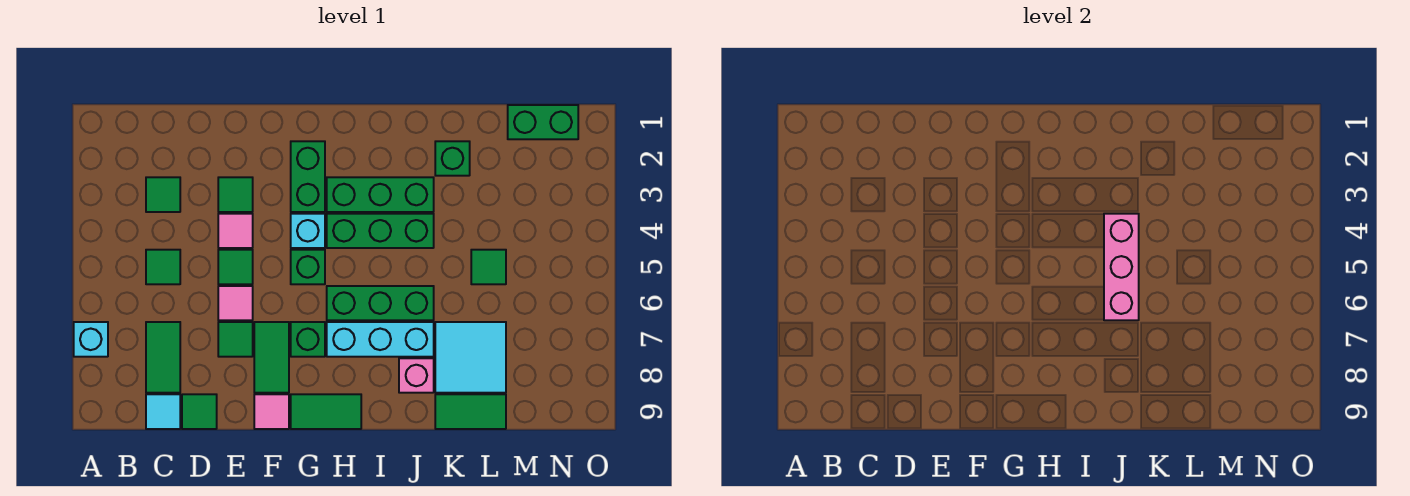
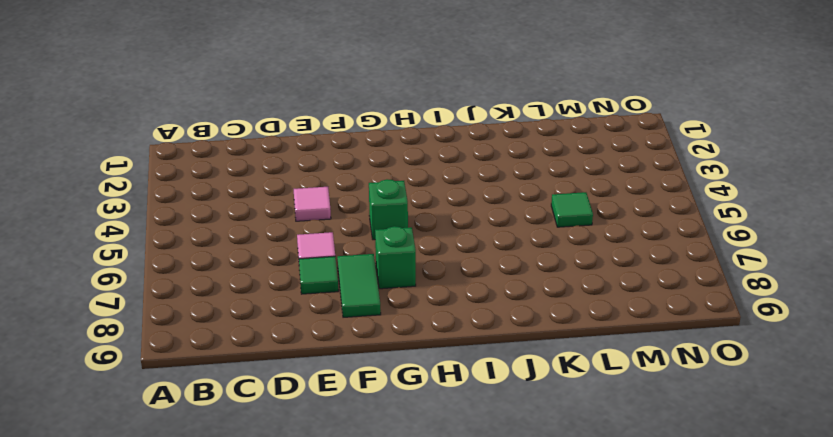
none -> cyan brick A7 level 1
none -> green tile C3 level 1
none -> green tile C5 level 1

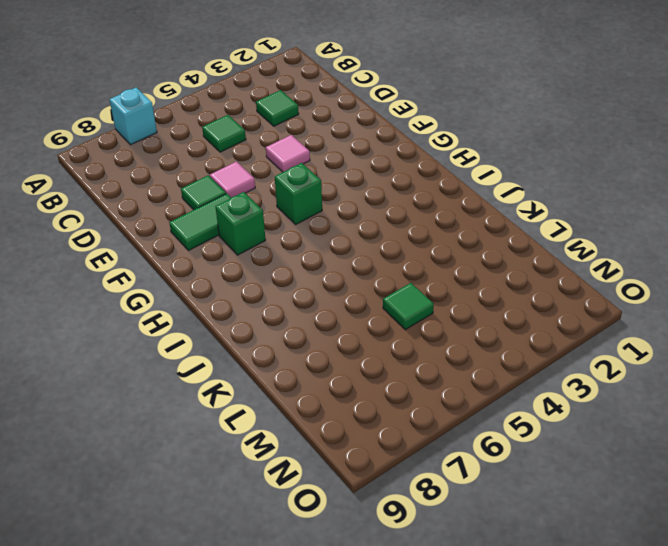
none -> green tile C7:C8 level 1
none -> cyan tile C9 level 1
none -> green tile D9 level 1

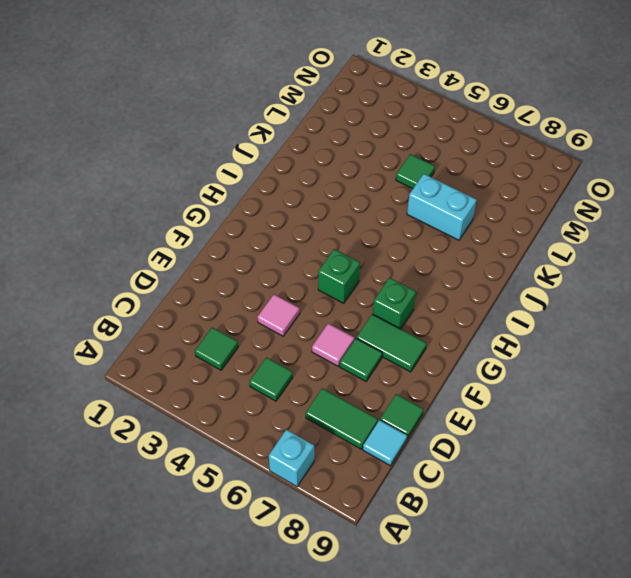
cyan brick K6:K7 level 1 -> cyan tile K7:L8 level 1
none -> green tile E3 level 1
none -> green tile E5 level 1
none -> pink tile F9 level 1

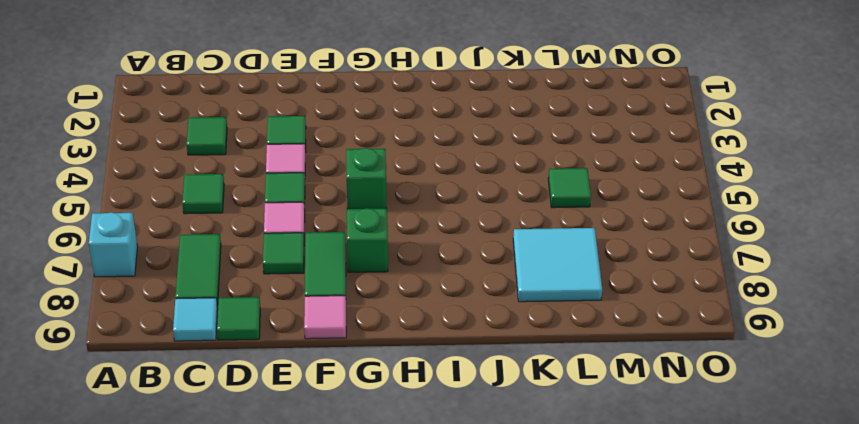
none -> green brick G2:G3 level 1
none -> cyan brick G4 level 1
none -> green tile G9:H9 level 1

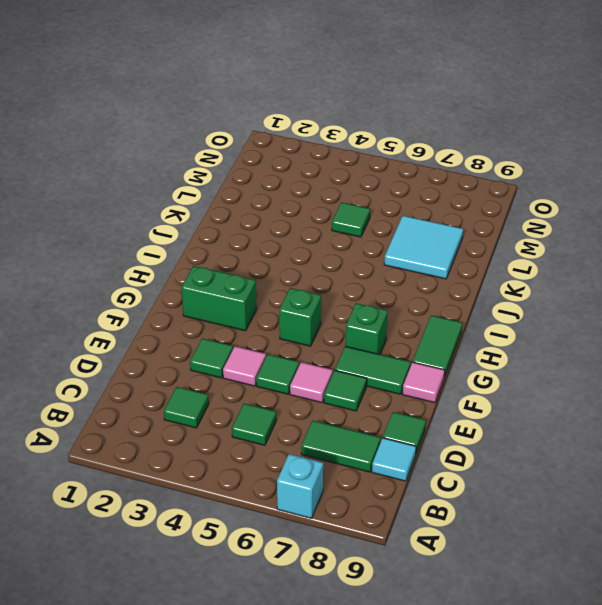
none -> cyan brick G4 level 1
none -> green brick H3:J3 level 1
none -> green brick H4:J4 level 1

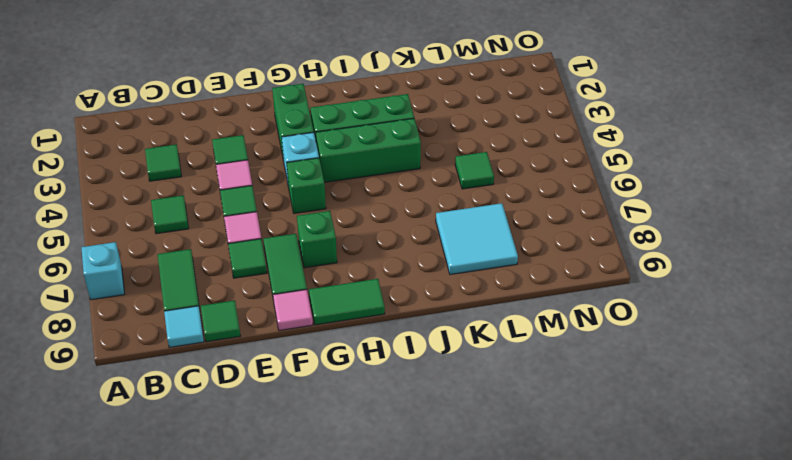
none -> green brick H6:J6 level 1
none -> cyan brick H7:J7 level 1
none -> pink brick J8 level 1

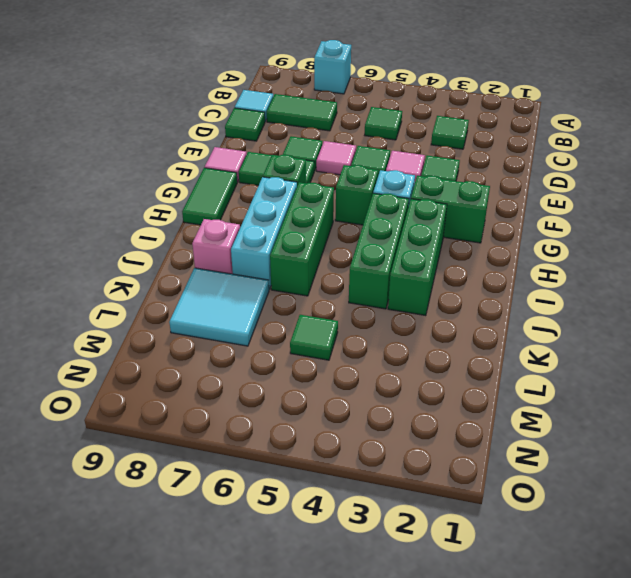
none -> green brick K2 level 1
none -> green tile K9:L9 level 1
none -> green brick M1:N1 level 1

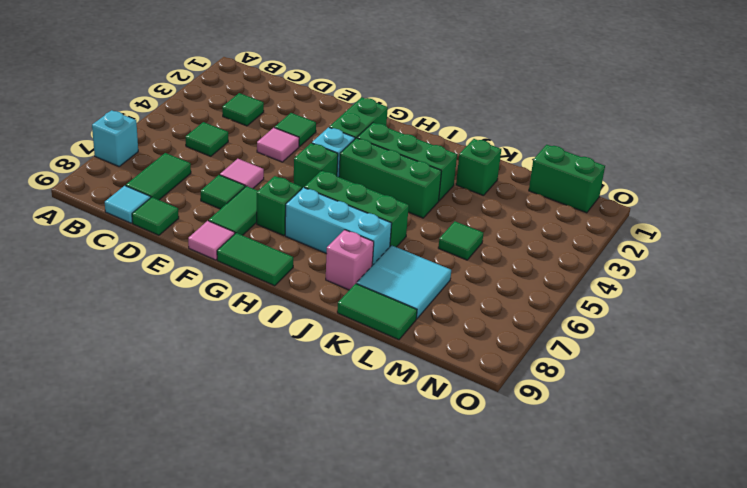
none -> green tile E5 level 1
none -> pink brick J4:J6 level 2

